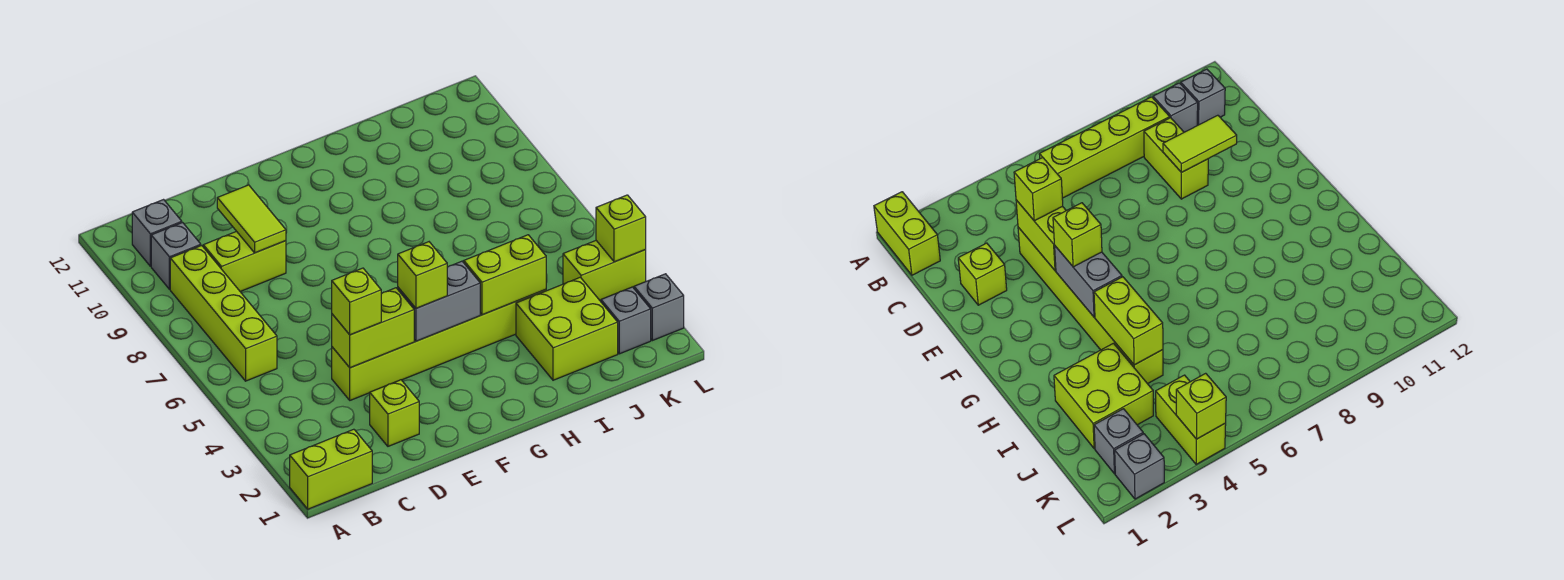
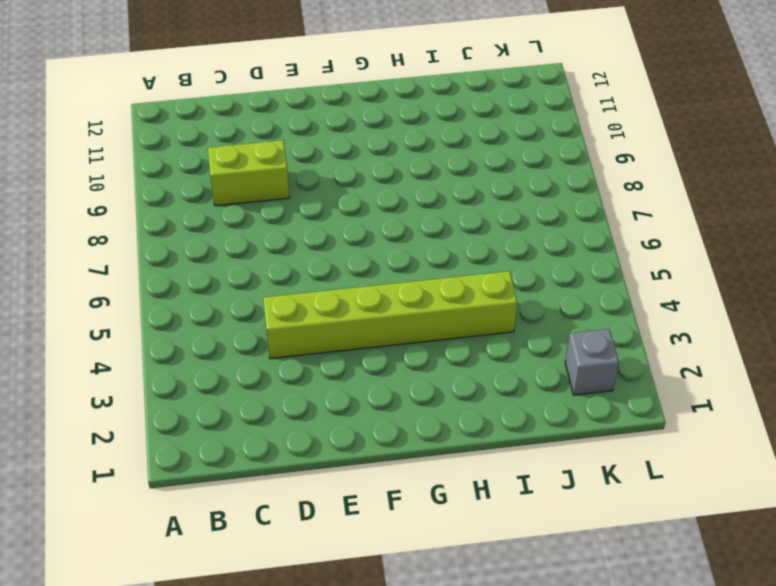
none -> lime brick A1:B1 level 1
none -> lime brick B6:B9 level 1
none -> grey brick B10 level 1

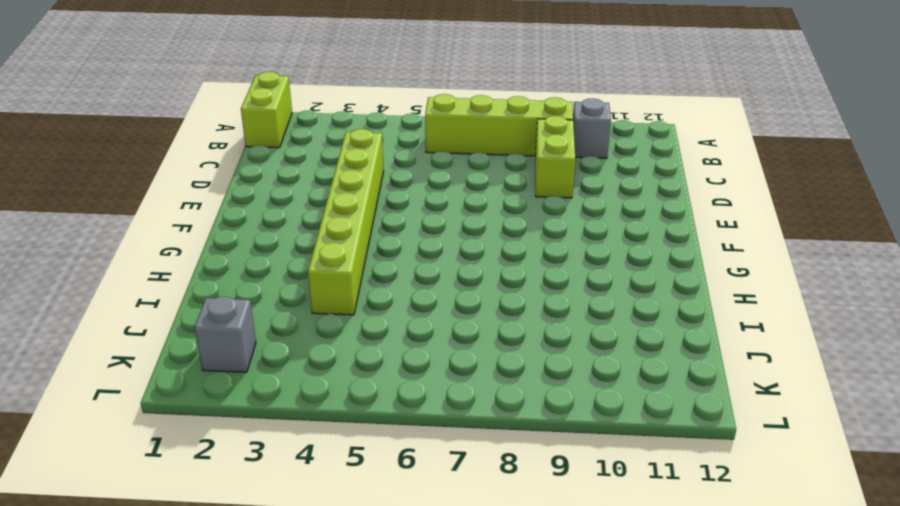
none -> grey brick B11 level 1
none -> lime brick D2 level 1
none -> lime brick I2:J3 level 1

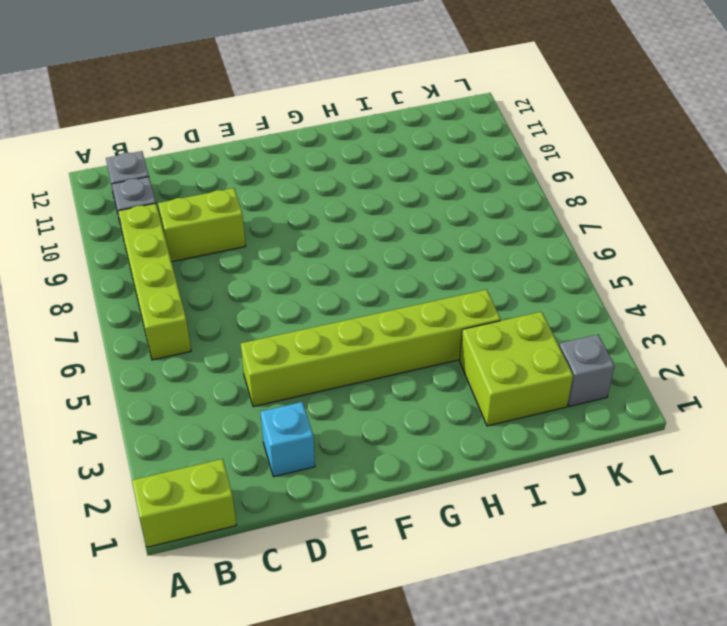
cyan brick D2 level 1 -> lime brick D2 level 1
none -> lime brick K4:L4 level 1
none -> grey brick L2 level 1
none -> lime brick D4:E4 level 2

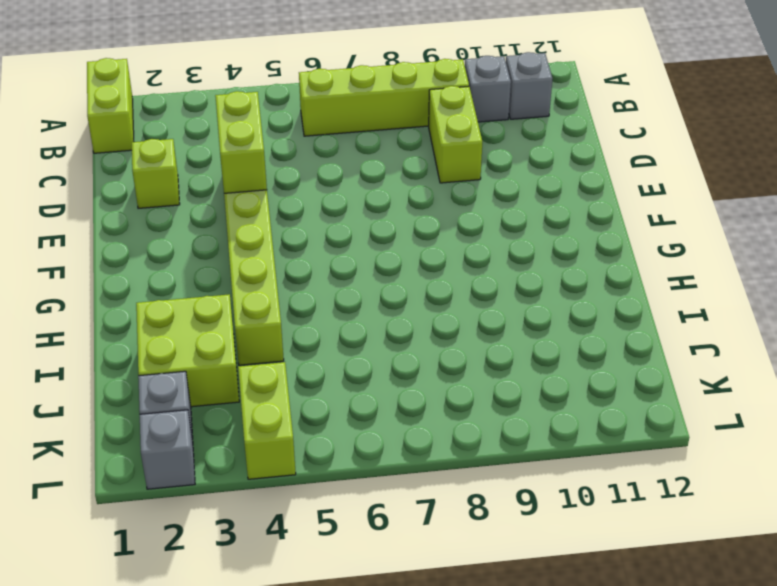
none -> lime tile D9:D10 level 2
none -> grey brick F4:G4 level 2
none -> lime brick H4:I4 level 2

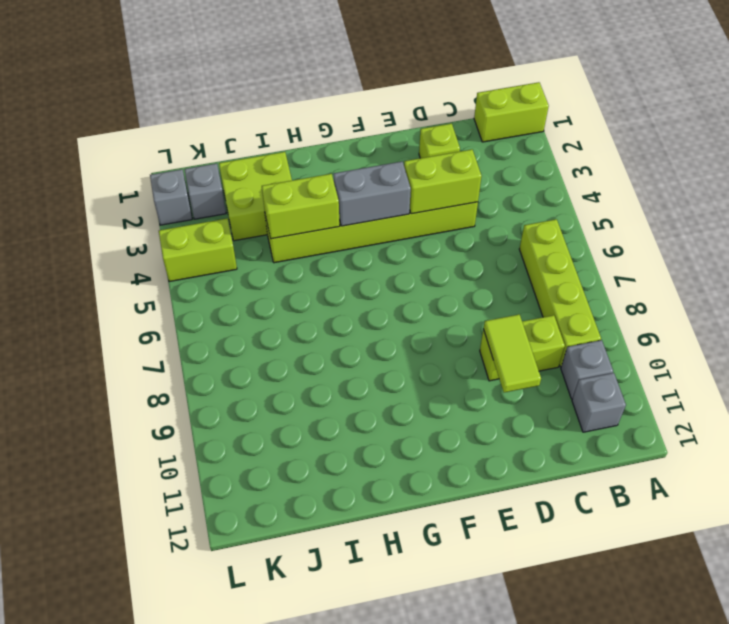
none -> lime brick L4 level 2
none -> lime brick D4 level 3
none -> lime brick F4 level 3

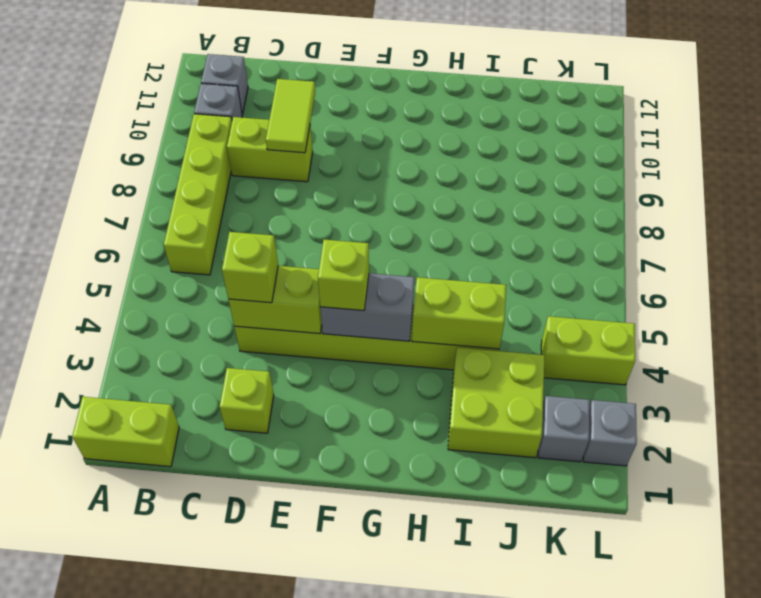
none -> lime brick L4 level 2

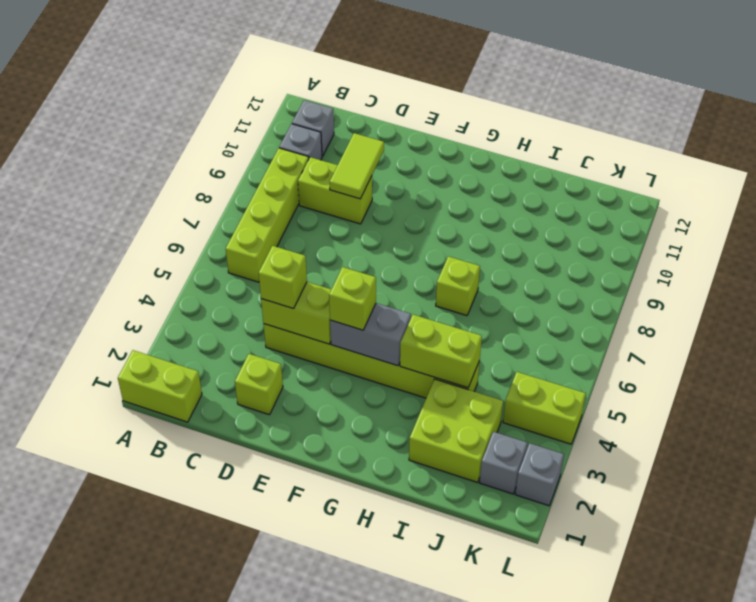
lime brick H7 level 1 -> lime brick L4 level 2

